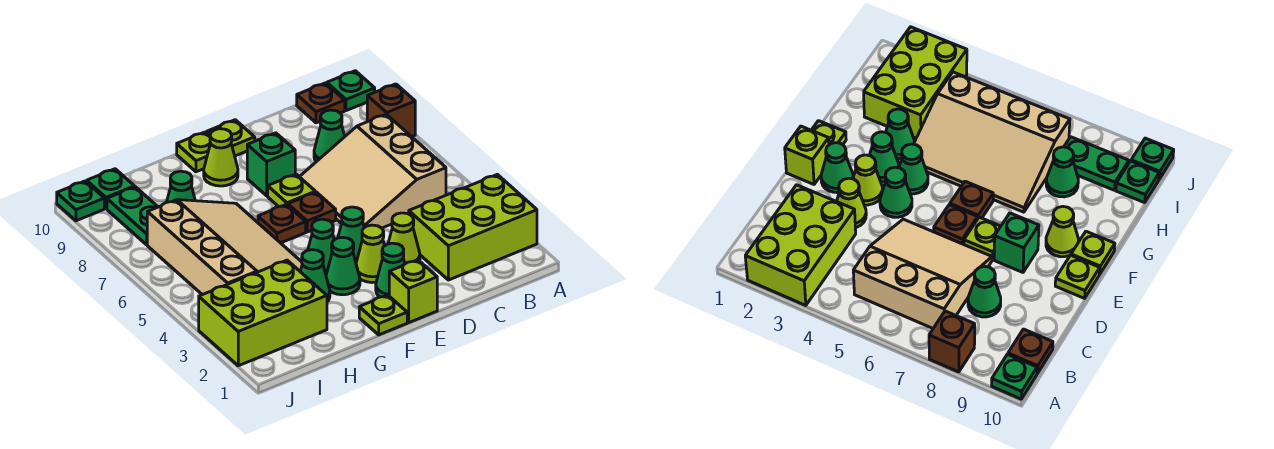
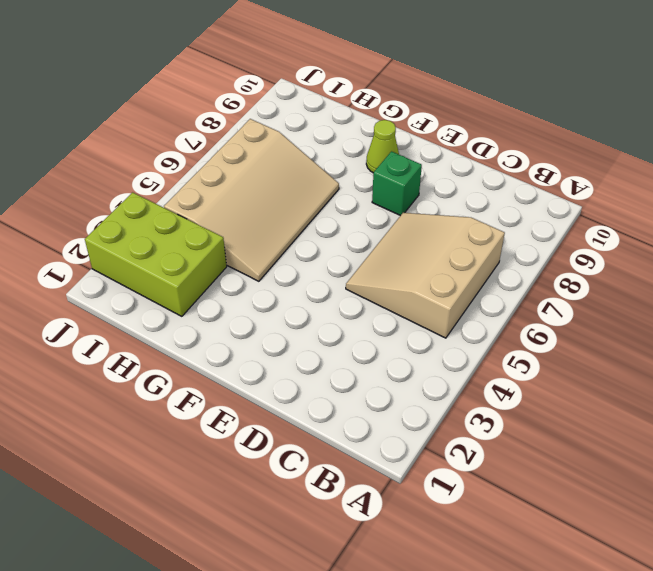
none -> lime brick A2:C3 level 1
none -> brown brick A8 level 1
none -> green plate A10 level 1

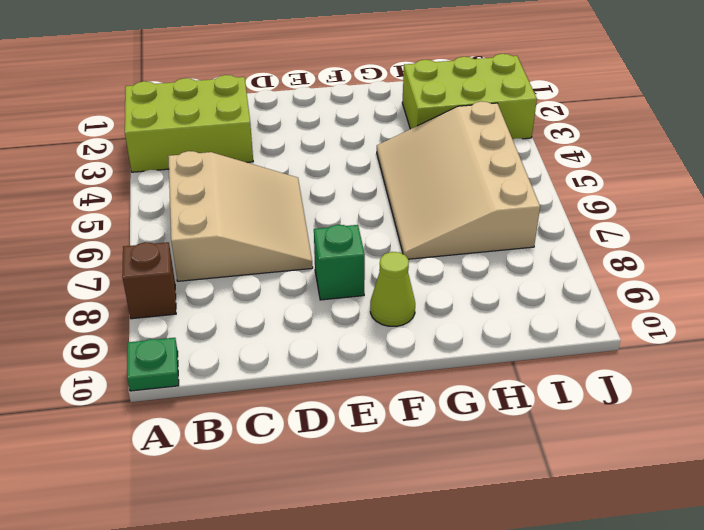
none -> brown plate B10 level 1
none -> green cone C8 level 1
none -> lime cone D3 level 1

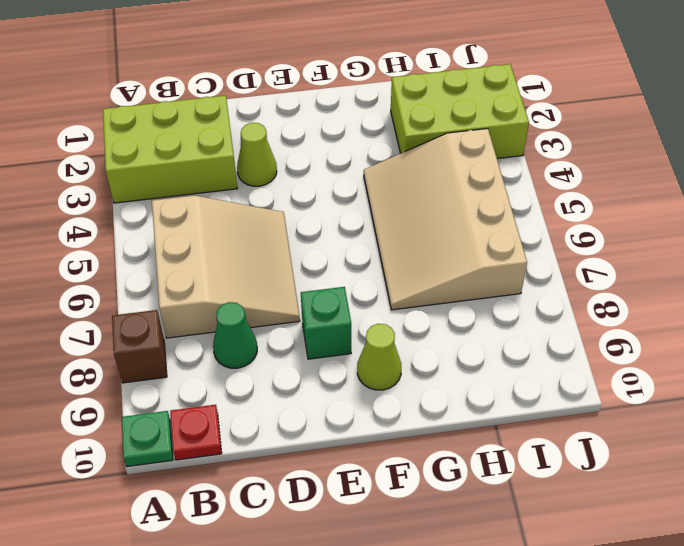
red plate B10 level 1 -> brown plate B10 level 1
none -> lime brick E1 level 1
none -> green cone E2 level 1
none -> lime cone E3 level 1

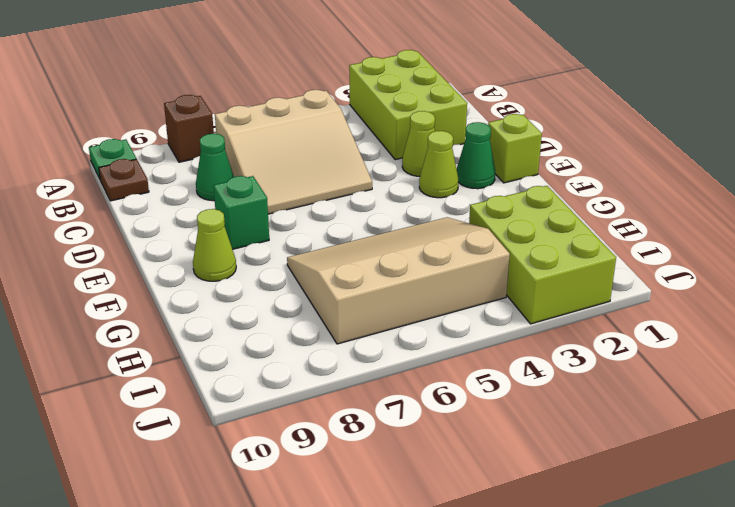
none -> green cone E4 level 1
none -> brown plate E6 level 1
none -> lime plate E7 level 1

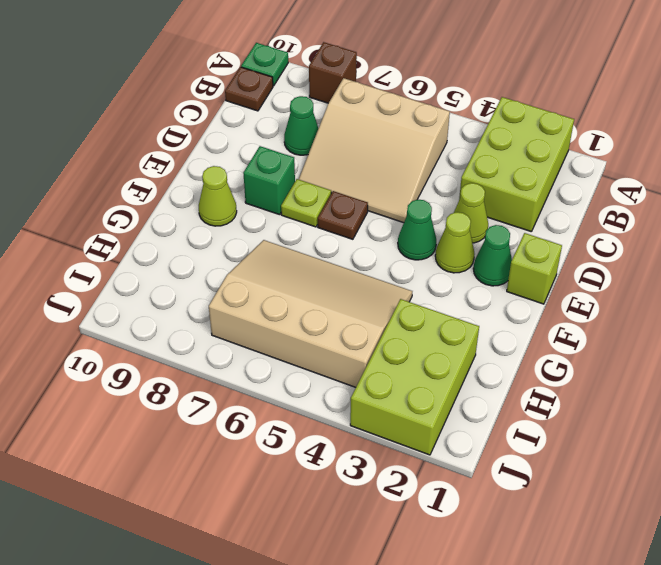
none -> lime plate E10 level 1
none -> lime plate F1 level 1
none -> green cone F3 level 1

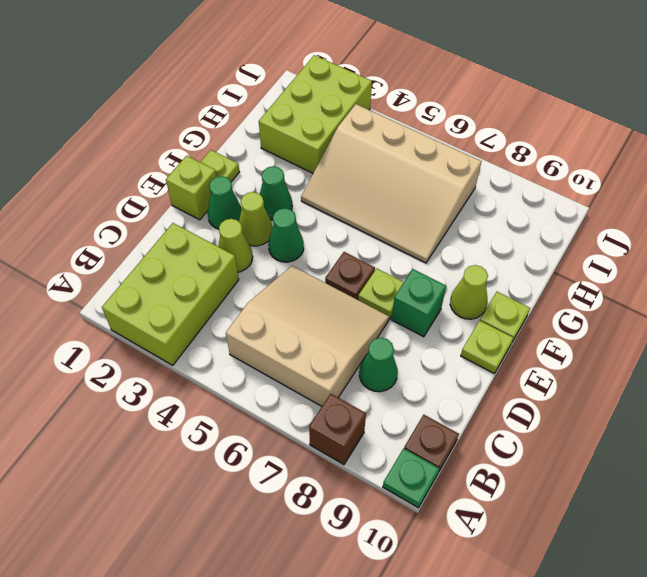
none -> green cone F4 level 1
none -> brown plate F6 level 1
none -> green cone G3 level 1

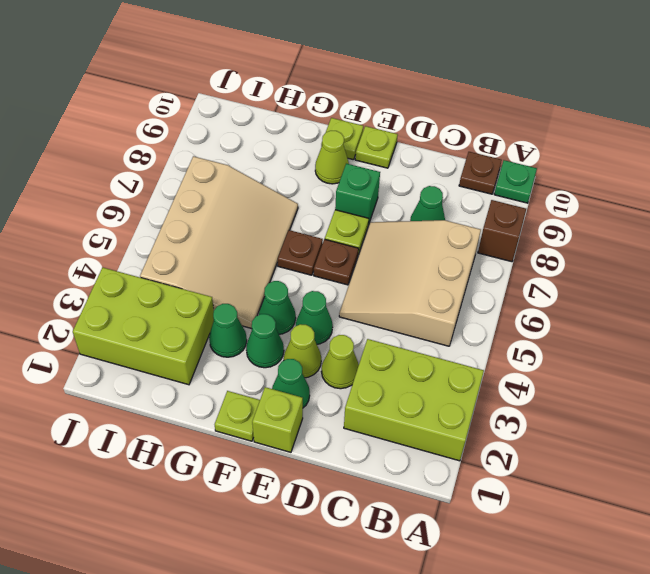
none -> green cone H8 level 1
none -> green plate I8:I9 level 1
none -> green plate I10 level 1

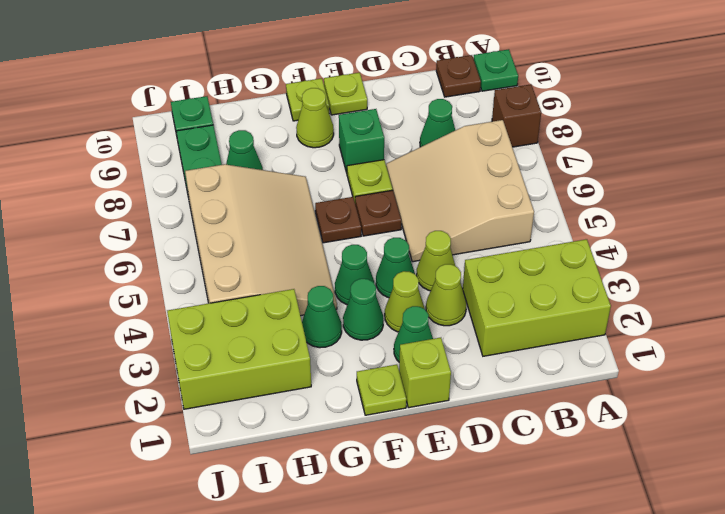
lime cone D4 level 1 -> none
none -> green plate J10 level 1

